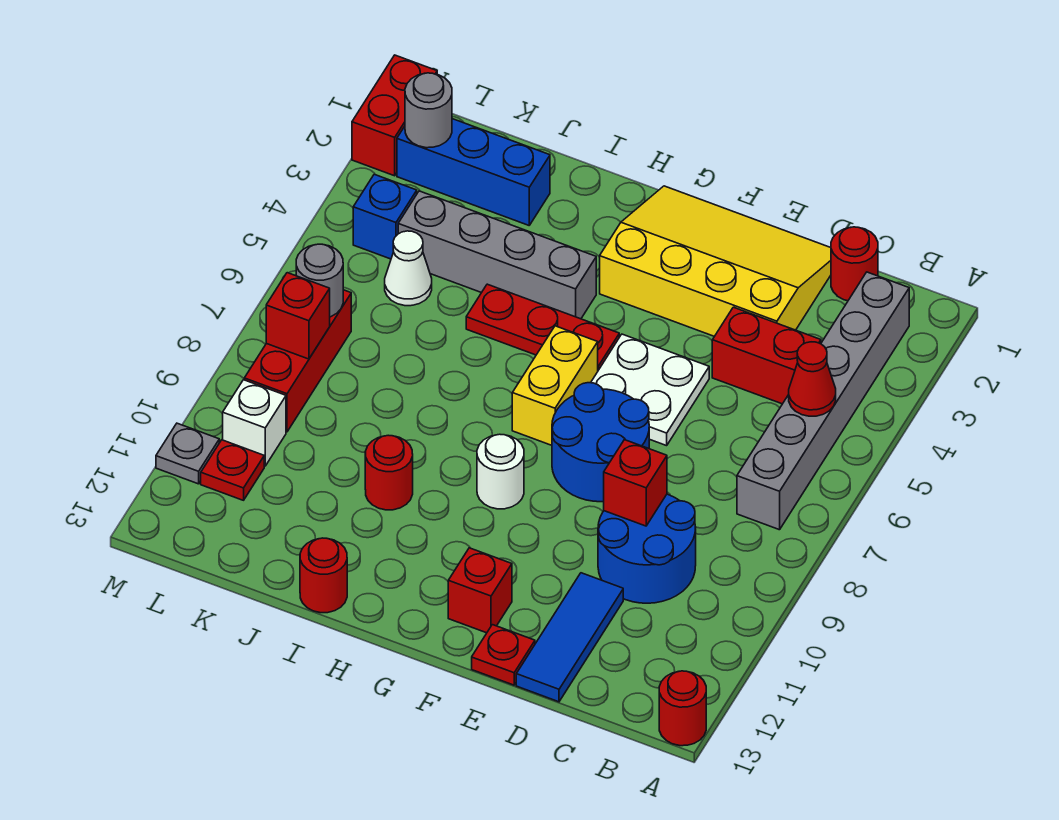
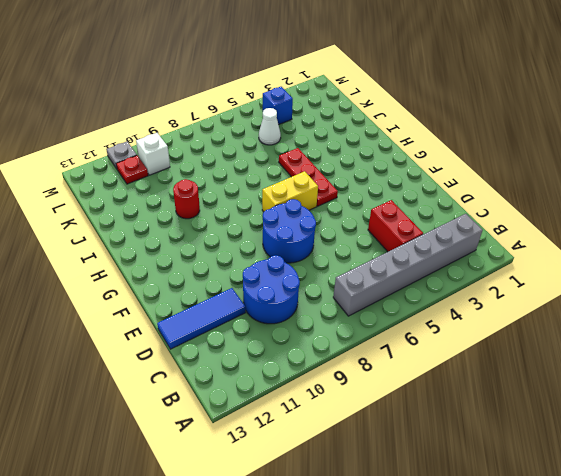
none -> red round brick A13 level 1
none -> red round brick C1 level 1
none -> yellow slope D1:G3 level 1 top 3
none -> white plate E5:F6 level 1

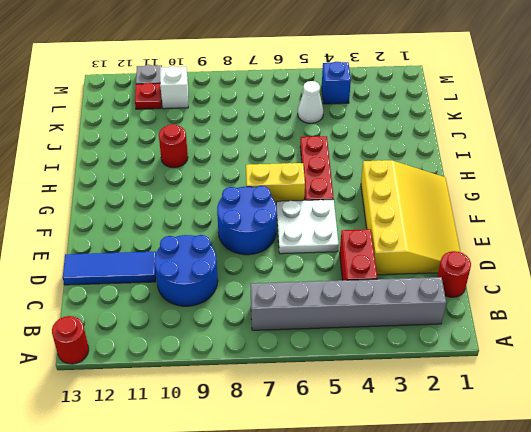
none -> red plate E13 level 1
none -> red brick F12 level 1
none -> white round brick G9 level 1
none -> grey brick H4:K4 level 1

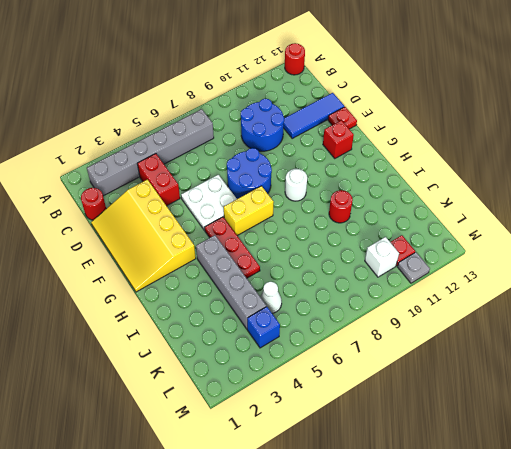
none -> red round brick I13 level 1
none -> blue brick J2:L2 level 1
none -> red brick L7:L9 level 1
none -> red brick M1:M2 level 1

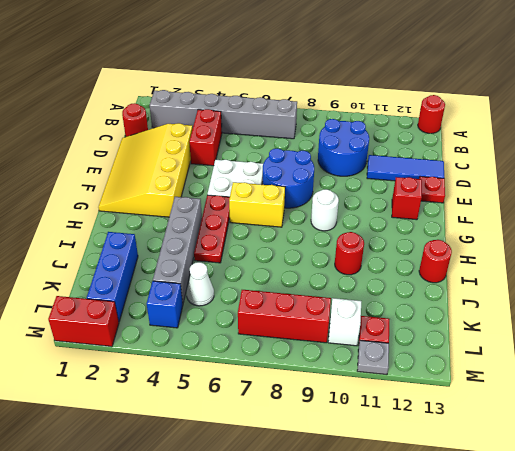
none -> red cone B5 level 2
none -> red brick D9 level 2
none -> grey round brick L2 level 2
none -> grey round brick L7 level 2

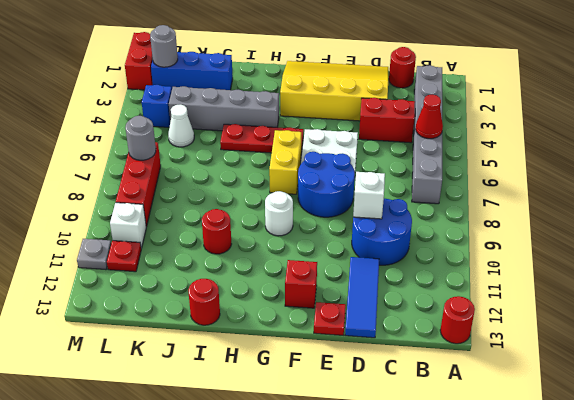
white brick D9 level 2 -> red brick D9 level 2
none -> red brick L8 level 2

